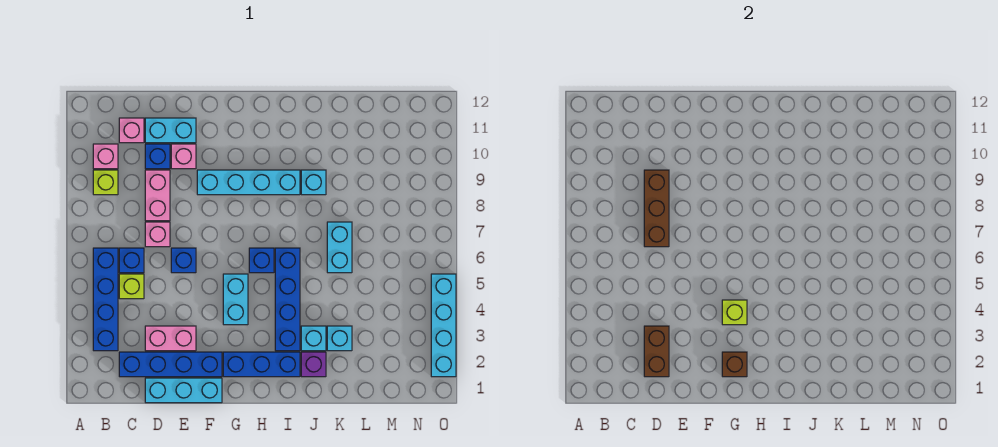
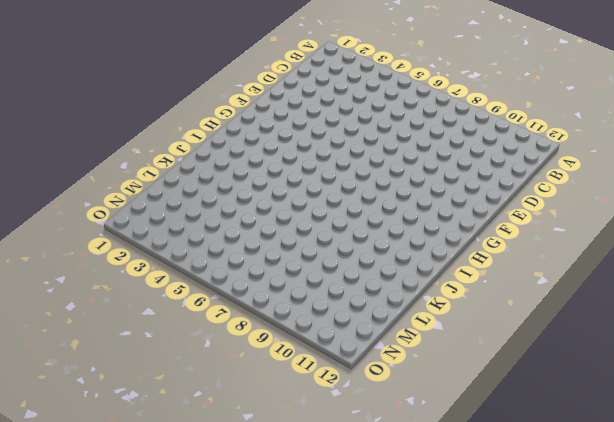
none -> blue brick B3:B6 level 1
none -> lime brick B9 level 1
none -> pink brick B10 level 1
none -> blue brick C2:F2 level 1

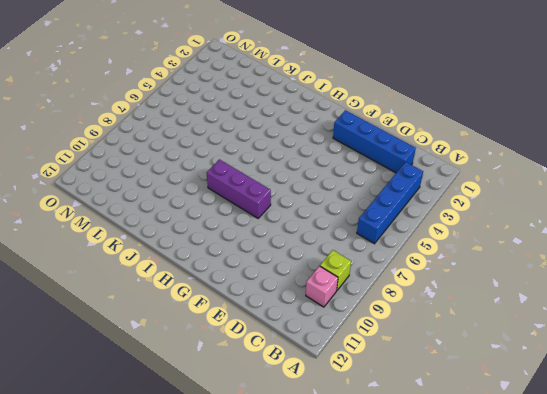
purple brick G8:I8 level 1 -> none
none -> lime brick C5 level 1
none -> blue brick C6 level 1
none -> pink brick C11 level 1
none -> cyan brick D1:F1 level 1

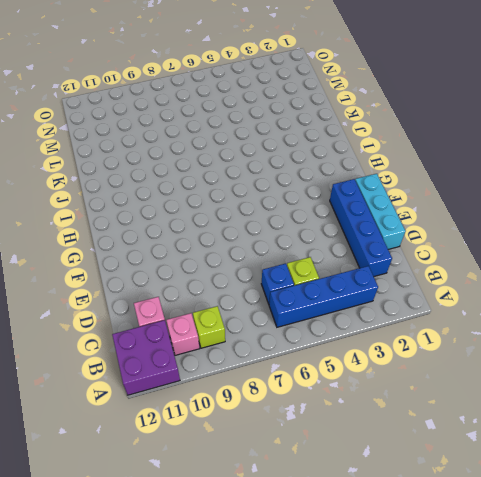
purple brick A11:B12 level 1 -> none
none -> pink brick D3:E3 level 1
none -> pink brick D7 level 1
none -> pink brick D8:D9 level 1
none -> blue brick D10 level 1

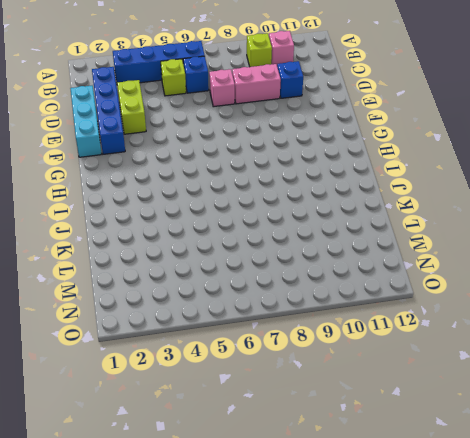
lime brick D3:E3 level 1 -> pink brick D3:E3 level 1
none -> pink brick C11 level 1
none -> cyan brick D11:E11 level 1
none -> blue brick E6 level 1
none -> pink brick E10 level 1

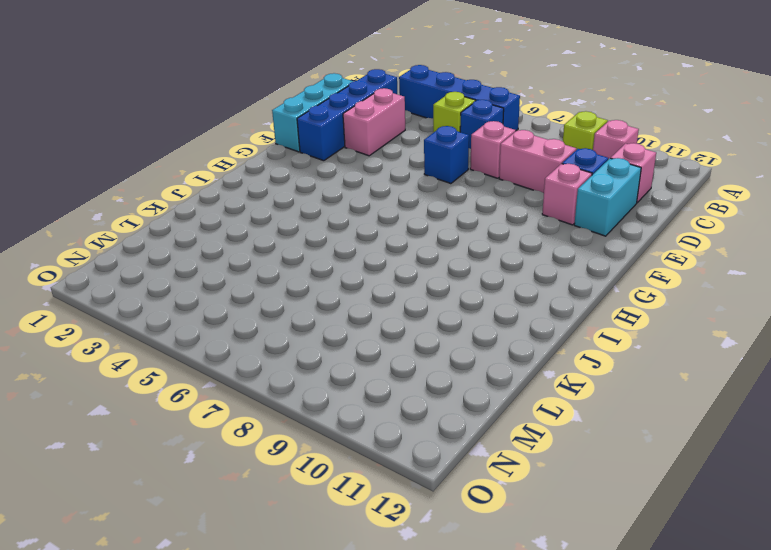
none -> cyan brick F9:I9 level 1
none -> blue brick G2:I2 level 1
none -> cyan brick G4:G5 level 1
none -> blue brick H6 level 1

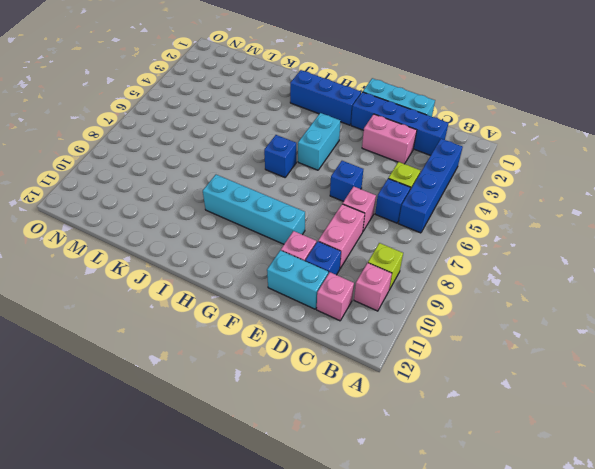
none -> blue brick I3:I6 level 1
none -> purple brick J2 level 1
none -> cyan brick J3 level 1
none -> cyan brick J9 level 1

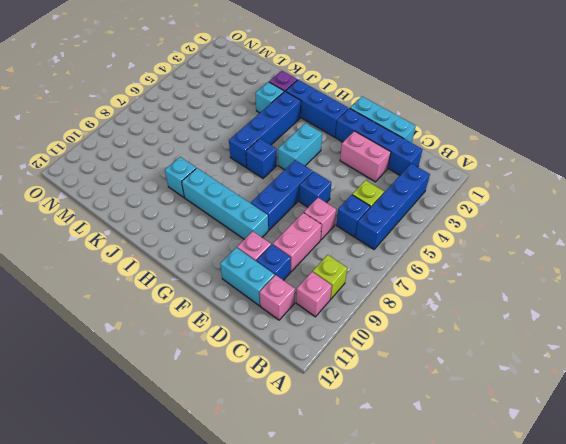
blue brick F6:F8 level 1 -> none
none -> cyan brick K3 level 1
none -> cyan brick K6:K7 level 1
none -> cyan brick O2:O5 level 1
none -> brown brick D2:D3 level 2

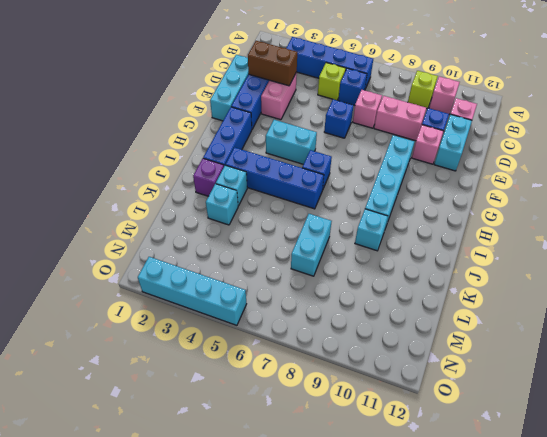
cyan brick K7:L7 level 1 -> cyan brick K6:K7 level 1
none -> brown brick D7:D9 level 2
none -> brown brick G2 level 2
none -> lime brick G4 level 2

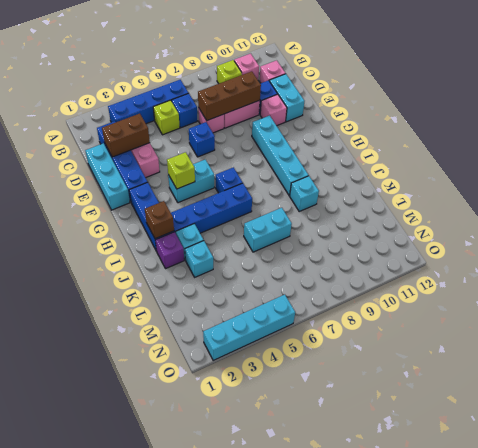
brown brick I2 level 2 -> brown brick G2 level 2

